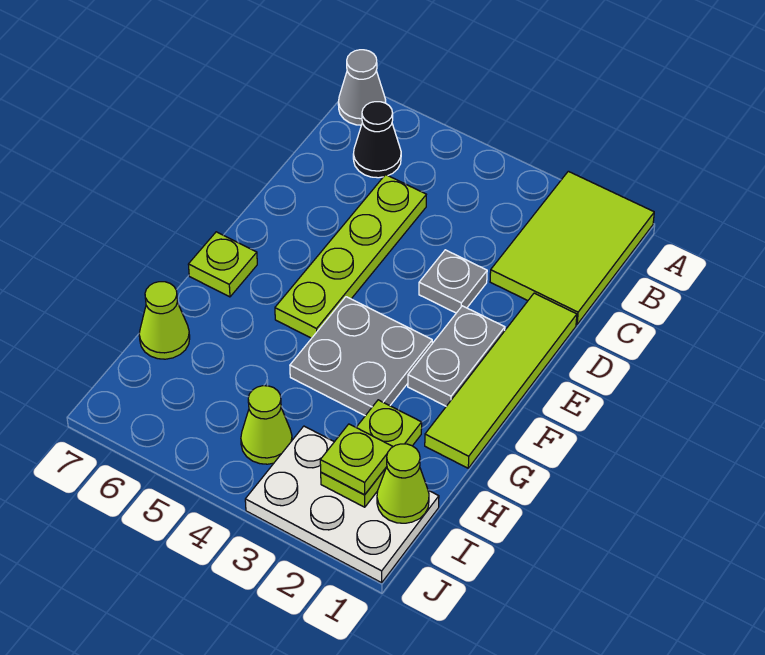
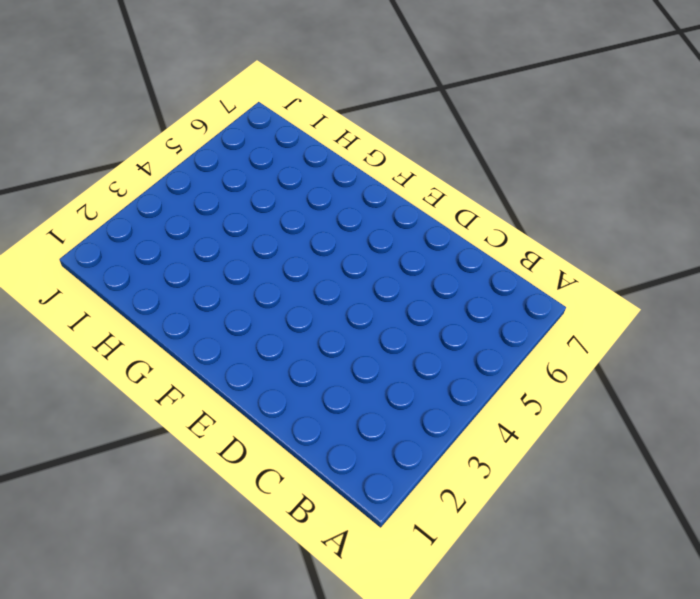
none -> lime tile A1:C2 level 1
none -> grey cone A7 level 1
none -> black cone B6 level 1

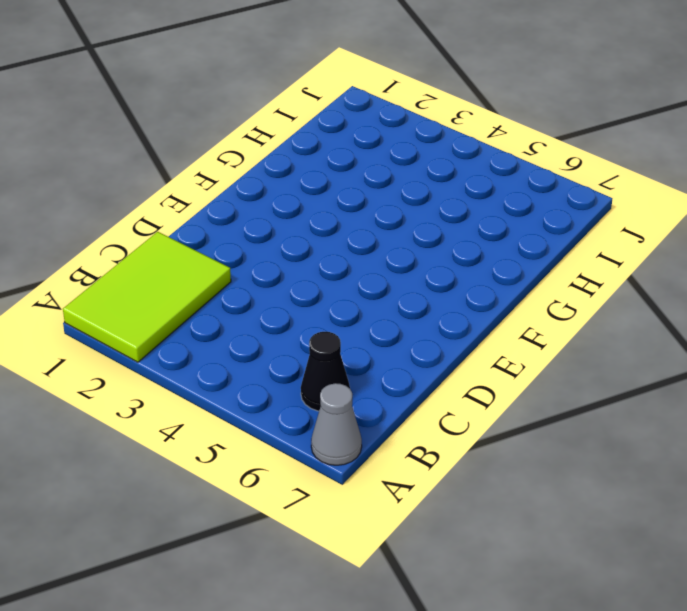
none -> lime plate C5:F5 level 1
none -> lime tile D1:G1 level 1
none -> grey plate D3 level 1

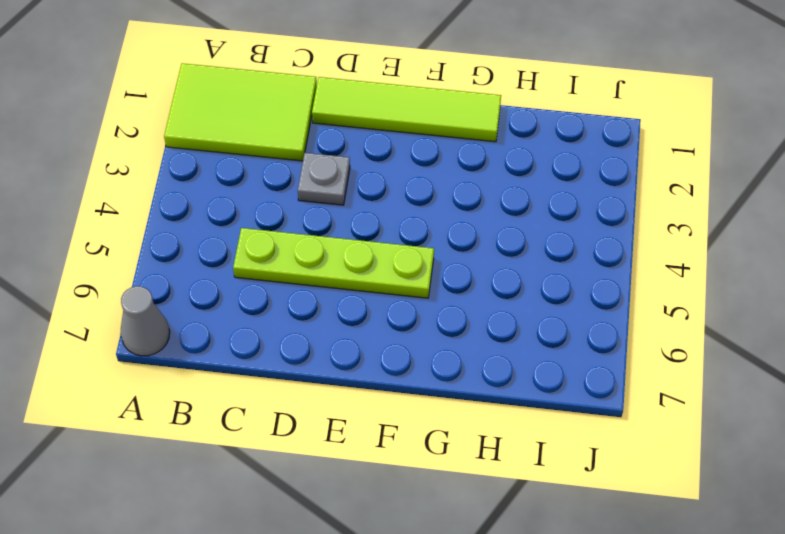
none -> black cone B6 level 1
none -> grey plate E2:F2 level 1
none -> grey plate F3:G4 level 1

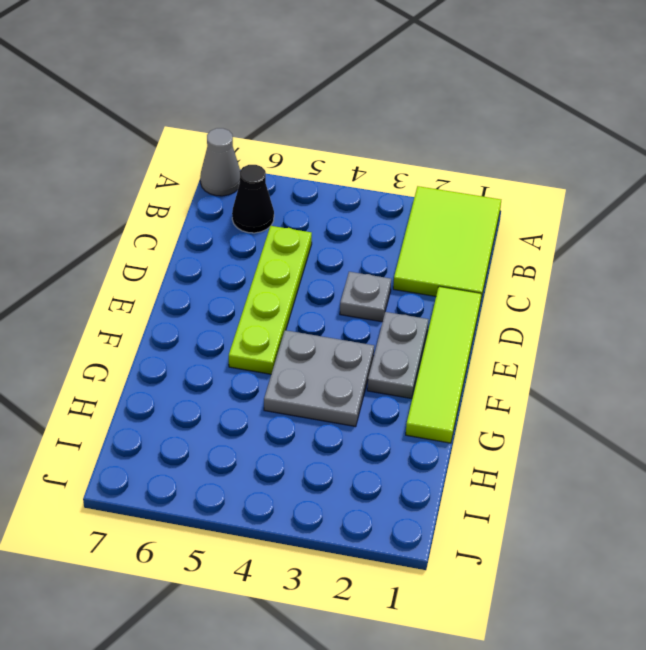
none -> lime plate F7 level 1
none -> lime cone H7 level 1
none -> white plate I1:J3 level 1

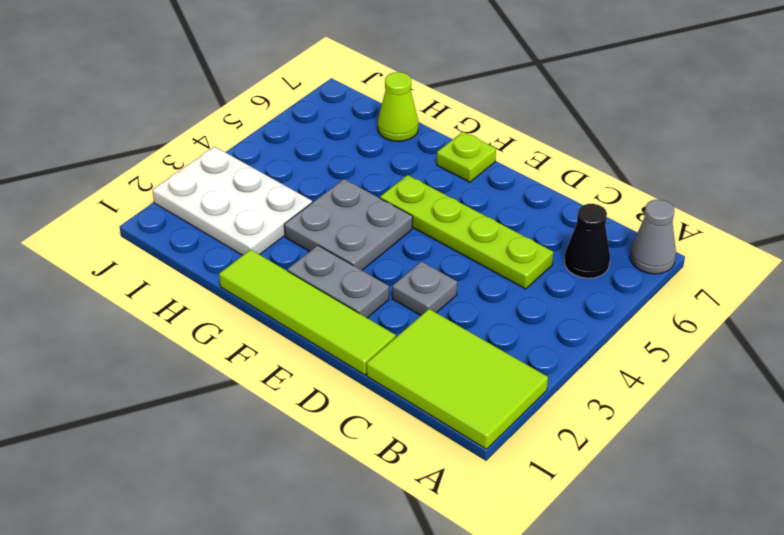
white plate H2:J3 level 1 -> white plate I1:J3 level 1
none -> lime cone I4 level 1
none -> lime plate H2:I2 level 2
none -> lime cone I1 level 2

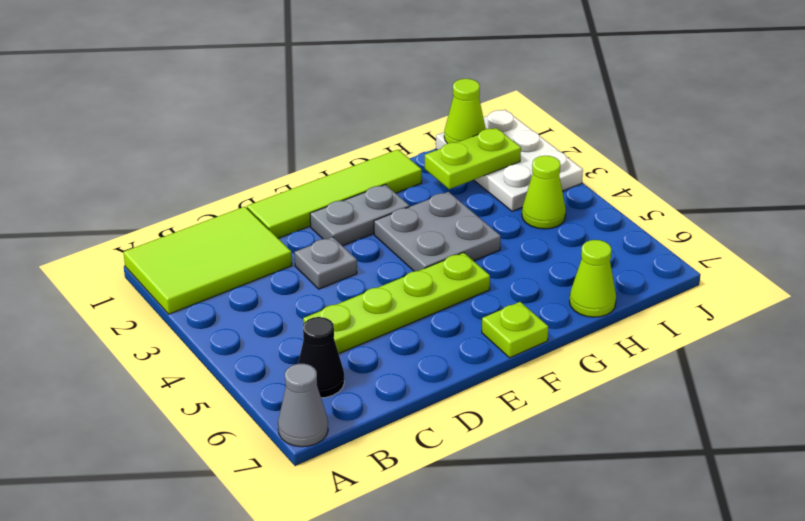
none -> lime plate I2 level 3

